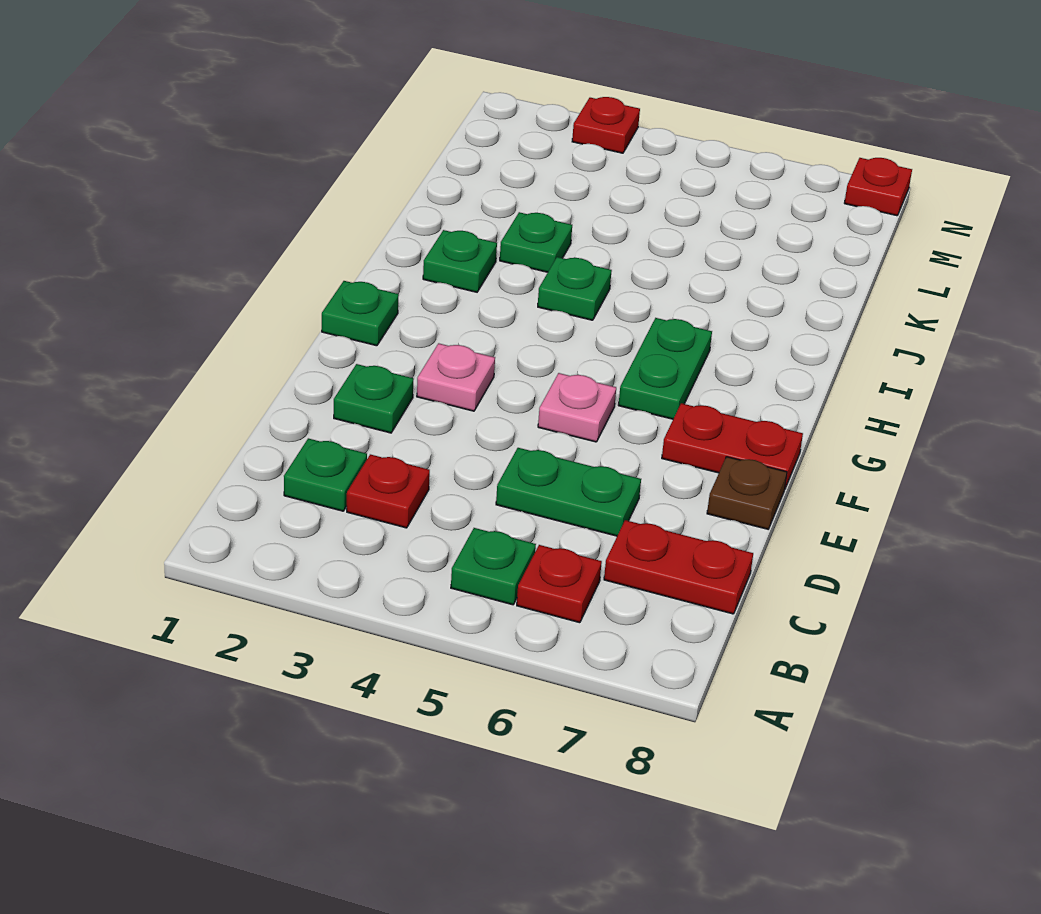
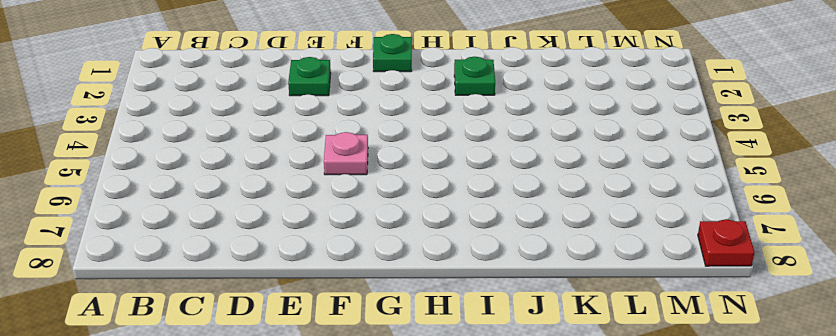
none -> green plate B5 level 1
none -> red plate B6 level 1
none -> green plate C2 level 1

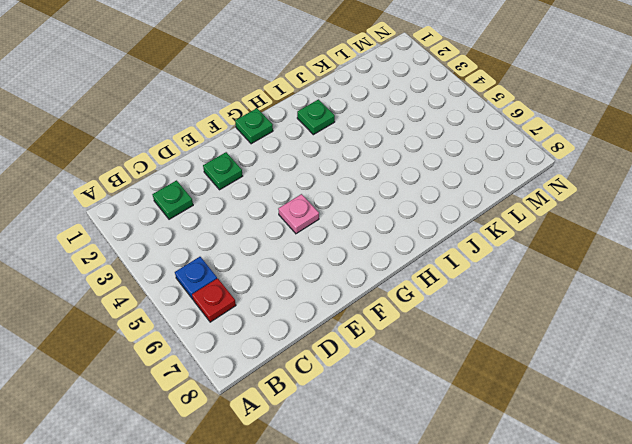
blue plate B5 level 1 -> green plate B5 level 1
none -> red plate C3 level 1
none -> red plate C7:C8 level 1
none -> green plate D5:D6 level 1

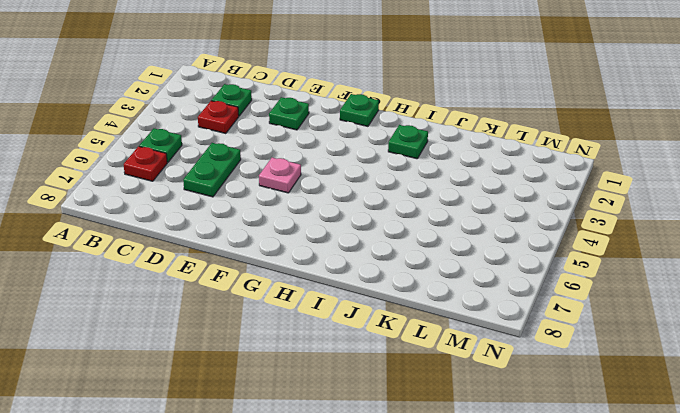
none -> red plate C7:C8 level 1
none -> brown plate E8 level 1
none -> pink plate F3 level 1

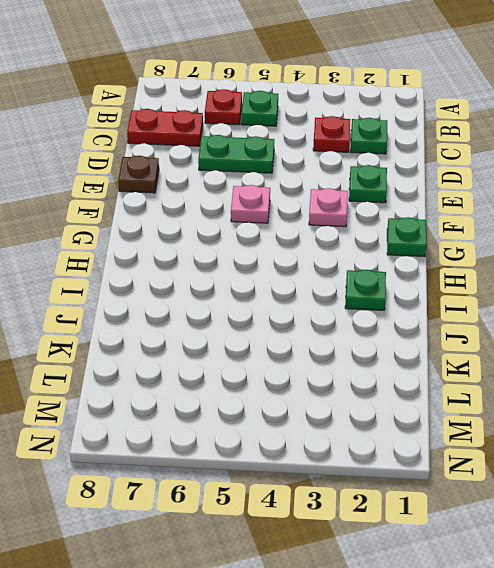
none -> red plate F7:F8 level 1
none -> green plate G6:H6 level 1
none -> green plate I4 level 1

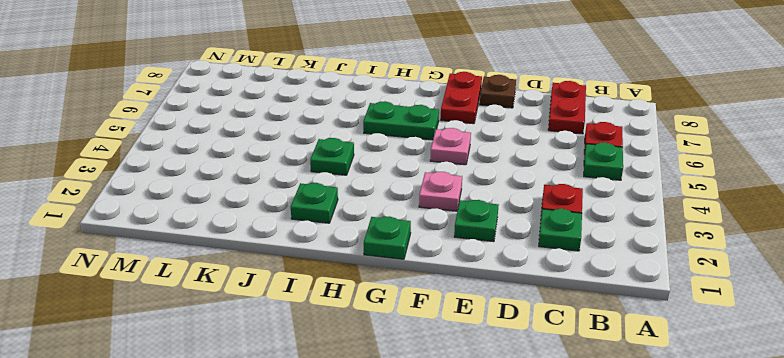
none -> green plate D5:D6 level 1
none -> green plate J3 level 1
none -> red plate N3 level 1

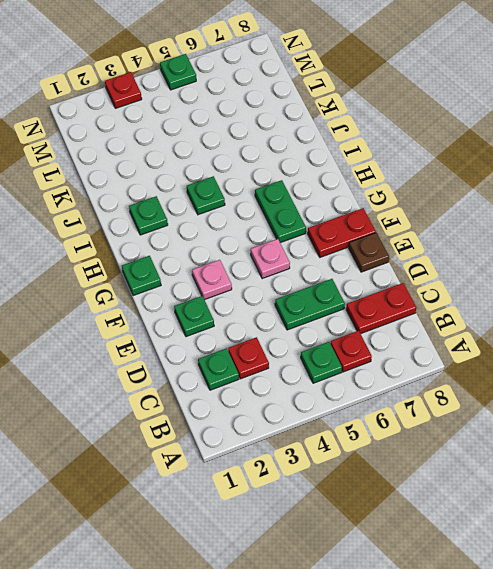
green plate N5 level 1 -> green plate J3 level 1
none -> red plate N8 level 1

